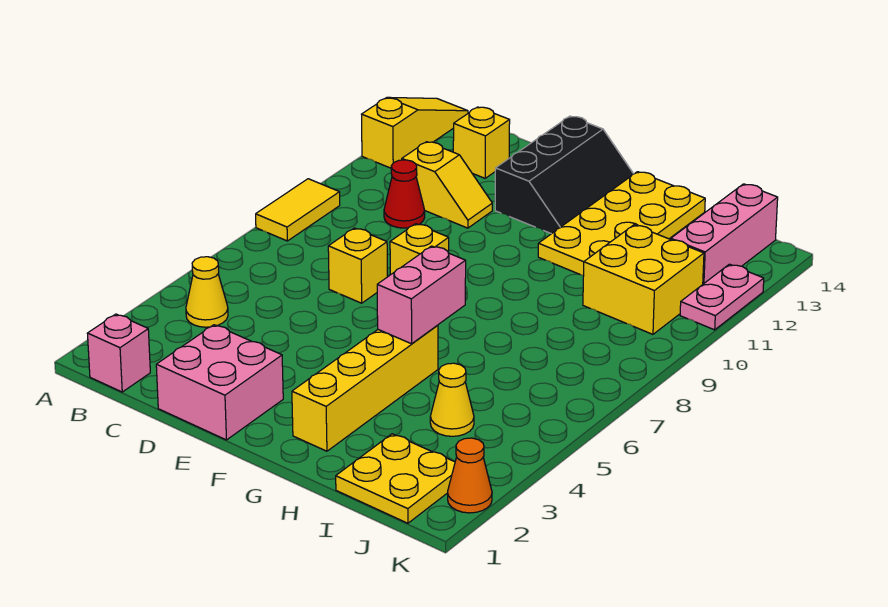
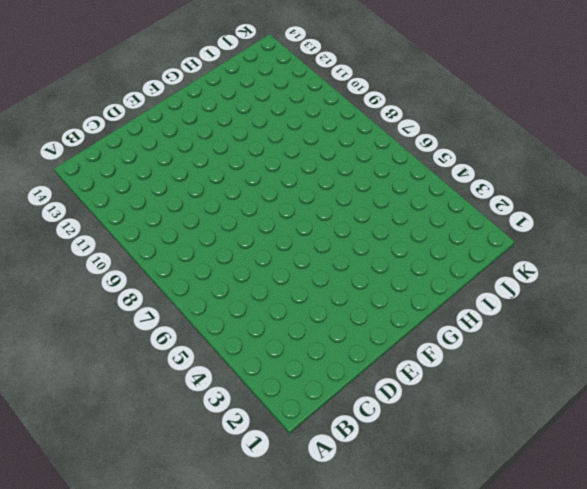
none -> yellow tile A8:A9 level 1
none -> yellow slope A12:A14 level 1 top 12
none -> pink brick B1 level 1

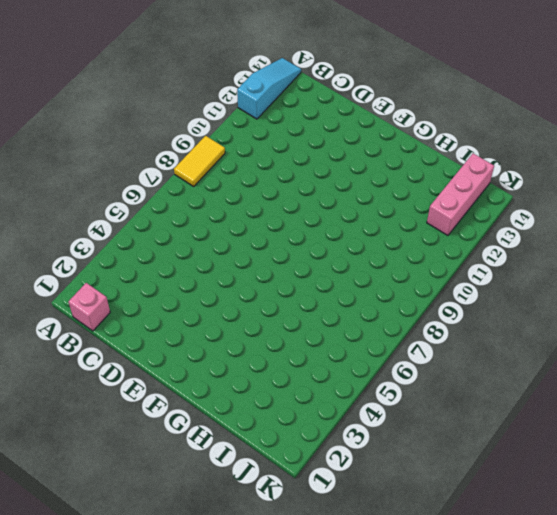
cyan slope A12:A14 level 1 top 12 -> yellow slope A12:A14 level 1 top 12
none -> yellow cone B4 level 1
none -> red cone C10 level 1
none -> yellow slope C11:D11 level 1 top C

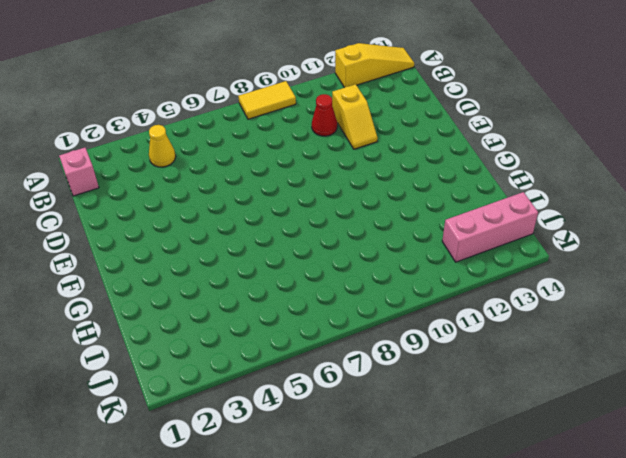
none -> yellow brick C13 level 1
none -> pink brick D1:E2 level 1
none -> yellow brick D7 level 1

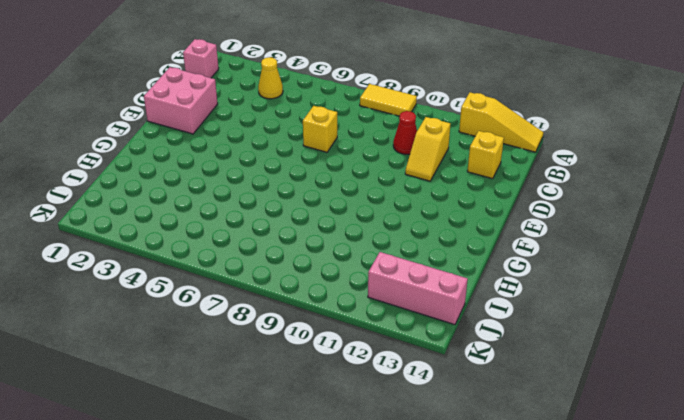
none -> yellow brick E8 level 1
none -> black slope E12:F14 level 1 top E
none -> yellow brick G2:G5 level 1

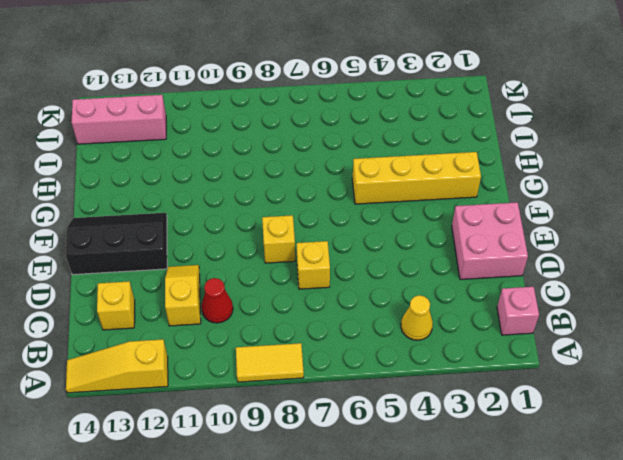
none -> yellow plate G11:H14 level 1
none -> yellow plate I1:J2 level 1
none -> yellow cone I4 level 1

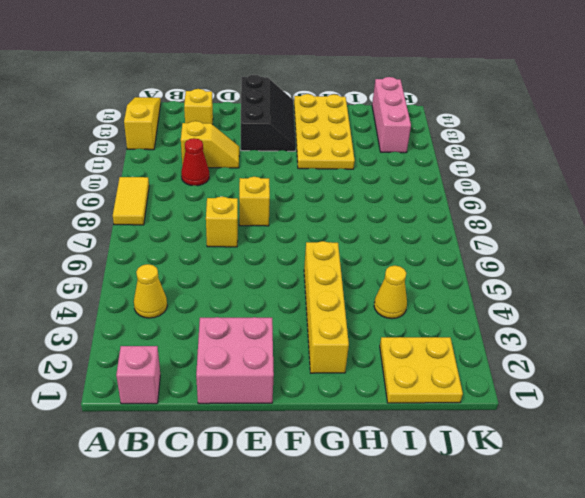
none -> yellow brick I10:J11 level 1
none -> orange cone K2 level 1
none -> pink plate K11:K12 level 1

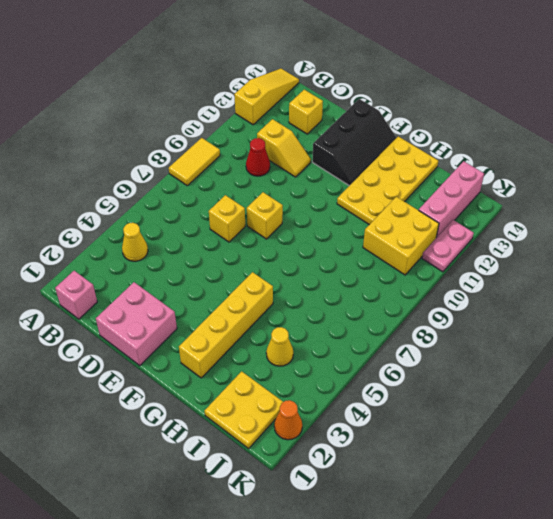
none -> pink brick G5:G6 level 2

